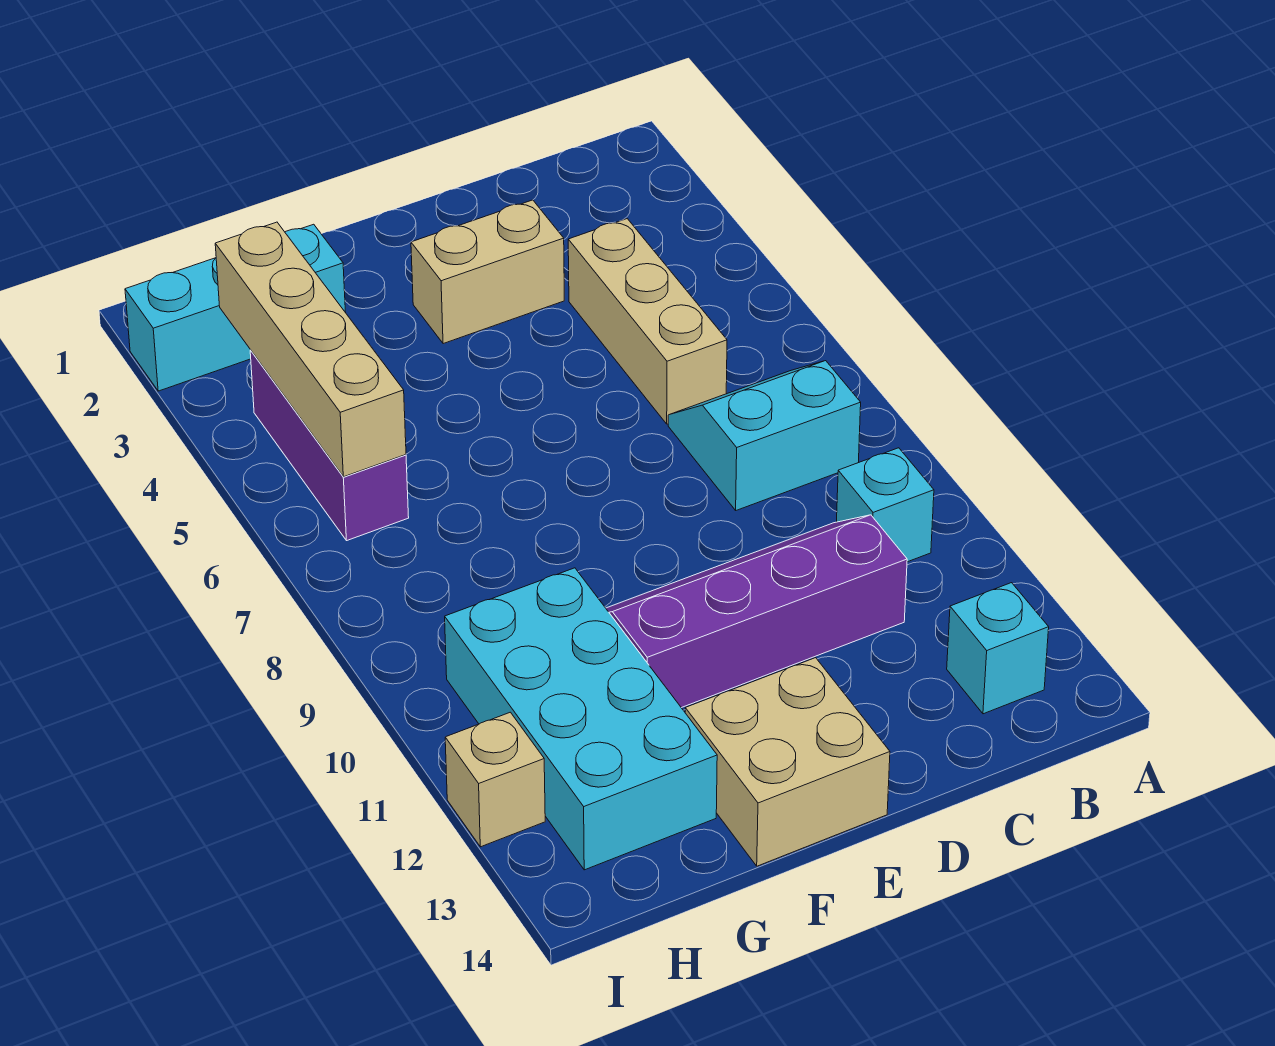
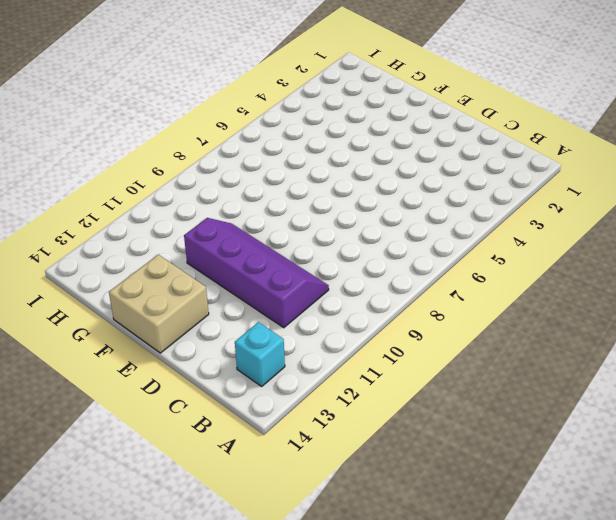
none -> cyan slope B7:C8 level 1 top 8
none -> cyan brick B10 level 1
none -> tan brick C4:C6 level 1

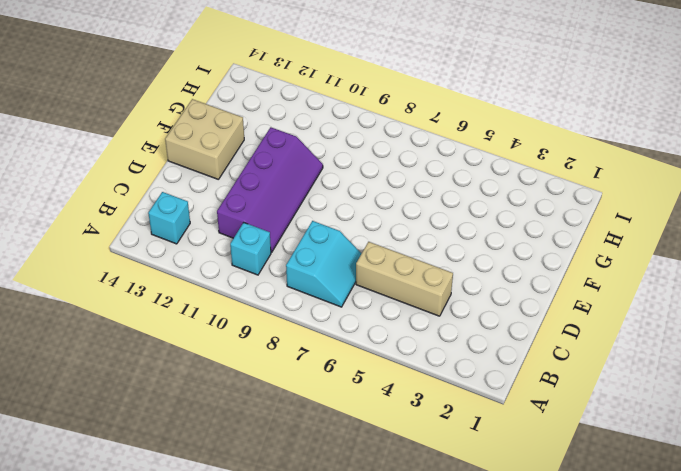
none -> tan brick D3:E3 level 1
none -> cyan brick G2:I2 level 1
none -> cyan brick G10:H13 level 1

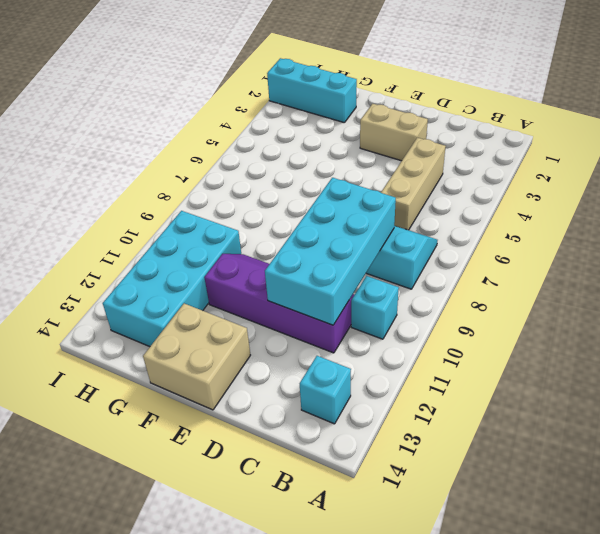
cyan brick C8:D11 level 2 -> none
none -> purple brick H4:H6 level 1
none -> tan brick I12 level 1
none -> tan brick H3:H6 level 2

